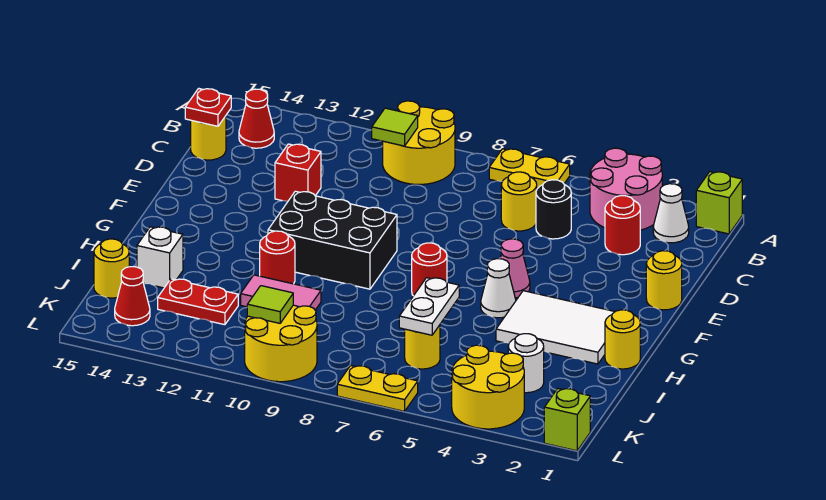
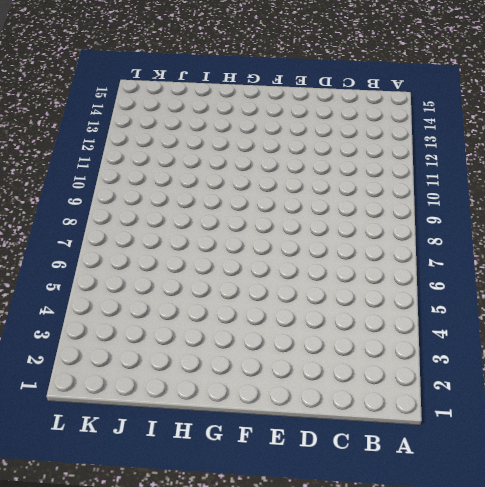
none -> lime brick A1 level 1
none -> pink round brick A3:B4 level 1
none -> yellow plate A6:A7 level 1
none -> yellow round brick A9:B10 level 1

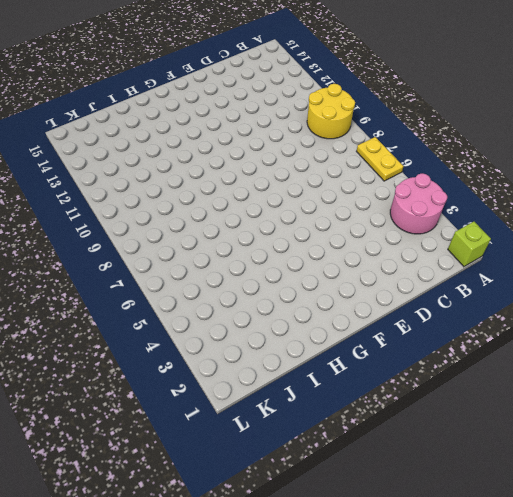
none -> white cone B2 level 1
none -> red cone B14 level 1
none -> red round brick C3 level 1
none -> black round brick C5 level 1

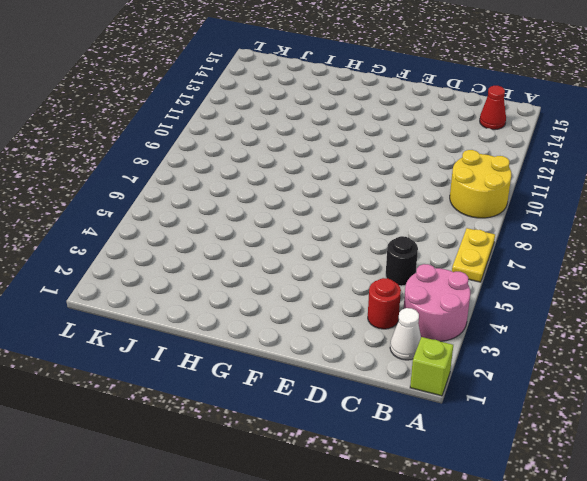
none -> yellow round brick C6 level 1
none -> yellow round brick C15 level 1
none -> red brick D12 level 1
none -> yellow round brick E1 level 1

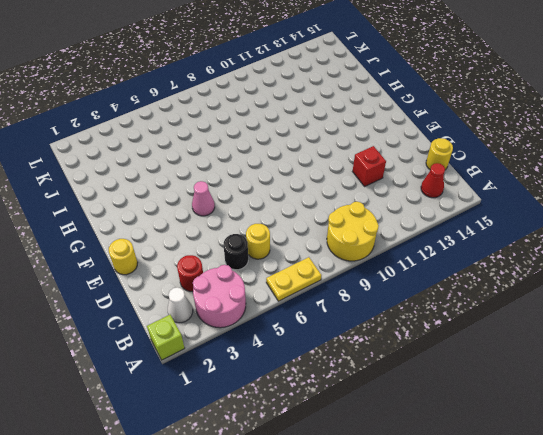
none -> black brick F9:G11 level 1
none -> white tile G2:H4 level 1
none -> white cone G5 level 1
none -> red round brick G7 level 1

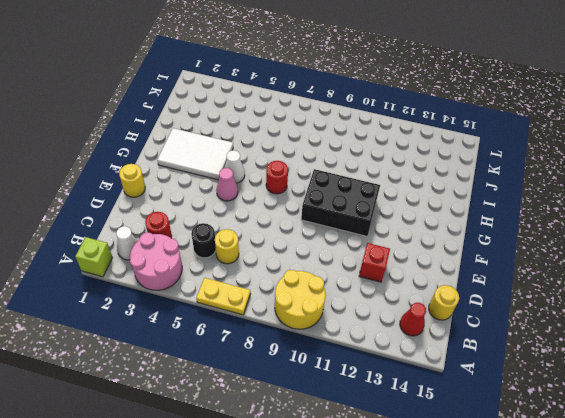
none -> yellow round brick H1 level 1
none -> red round brick H11 level 1
none -> pink tile I10:I11 level 1
none -> white brick I14 level 1

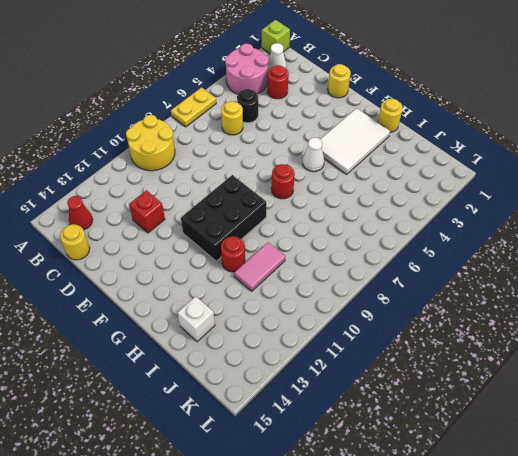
none -> pink cone F5 level 1
none -> white round brick J3 level 1
none -> yellow round brick J6 level 1
none -> red plate J12:J13 level 1

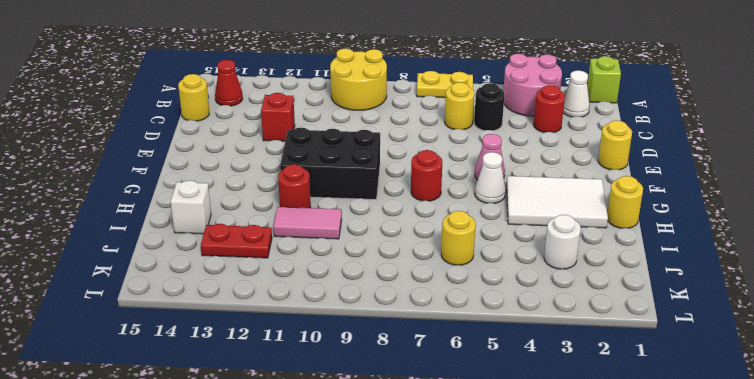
none -> yellow round brick J15 level 1
none -> yellow round brick K3:L4 level 1
none -> yellow round brick K9:L10 level 1
none -> red cone K14 level 1

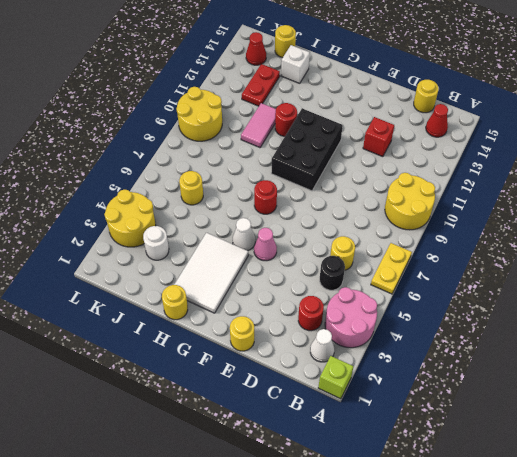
none -> lime brick L1 level 1
none -> yellow plate L6:L7 level 1
none -> lime tile B10 level 2
none -> red plate C15 level 2

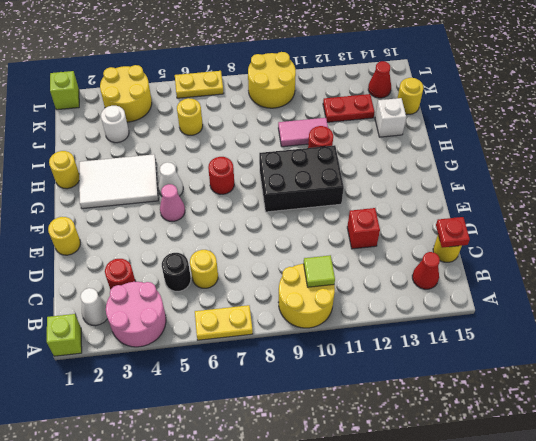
none -> white plate I6:J6 level 2
none -> lime tile K10 level 2

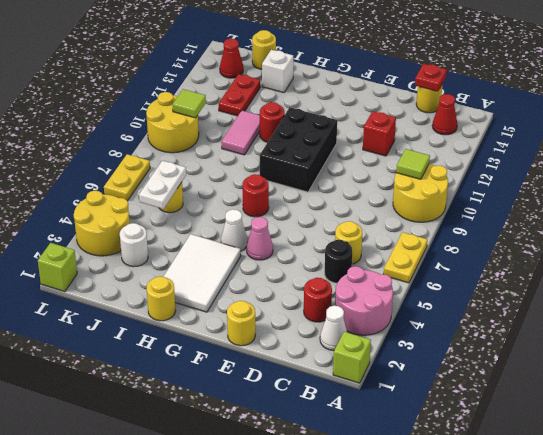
white plate J5:J6 level 2 -> white plate I6:J6 level 2

